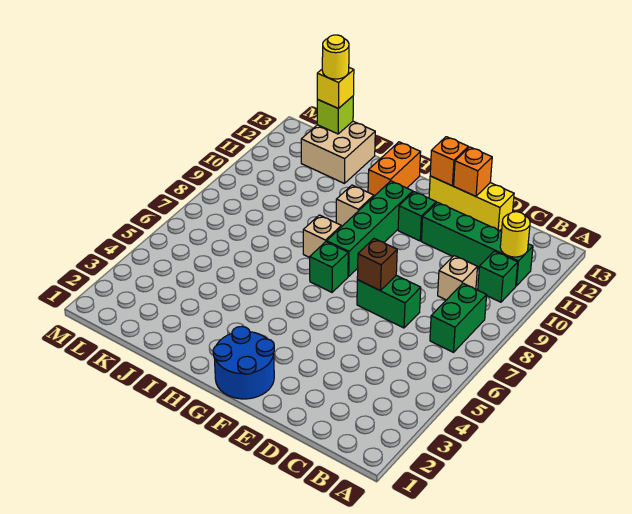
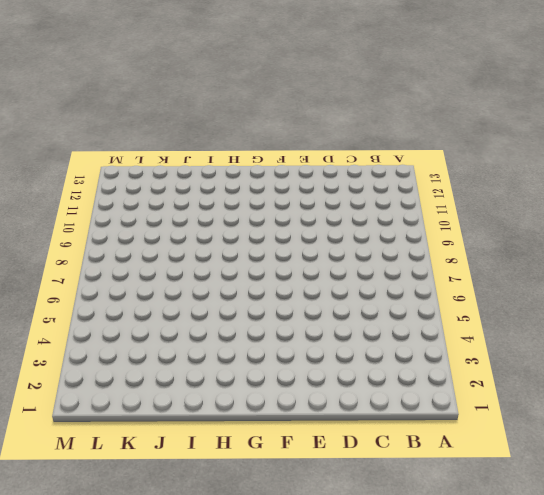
none -> green brick B7:B8 level 1
none -> green brick B10 level 1
none -> green brick B11:E11 level 1

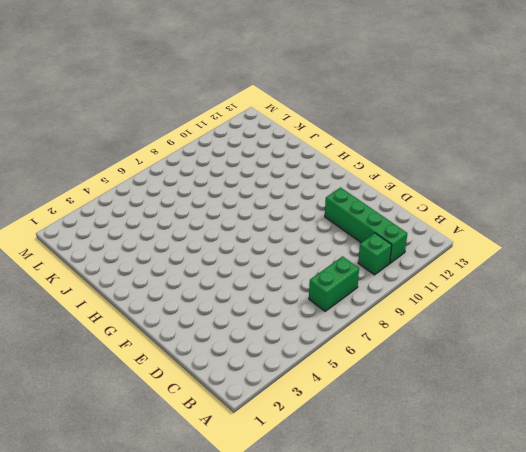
none -> tan brick C9 level 1
none -> green brick D7:E7 level 1
none -> yellow brick D13:F13 level 1

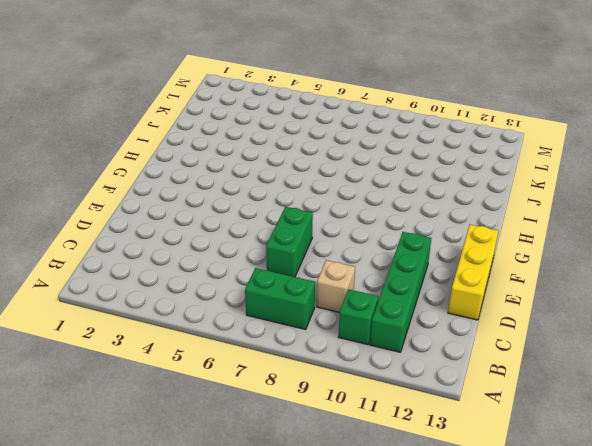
none -> blue round brick F1:G2 level 1
none -> green brick F11 level 1
none -> green brick G7 level 1

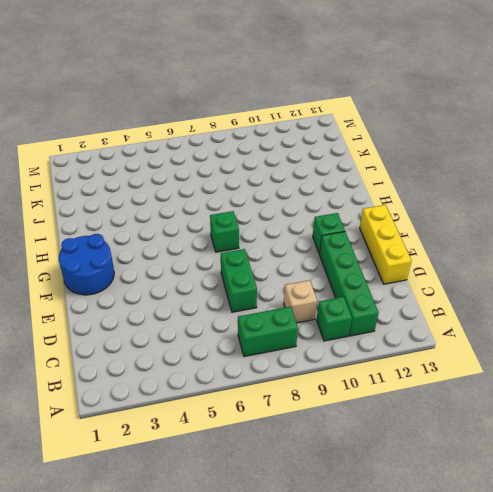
none -> green brick G8:G11 level 1
none -> tan brick H8 level 1
none -> tan brick H10 level 1

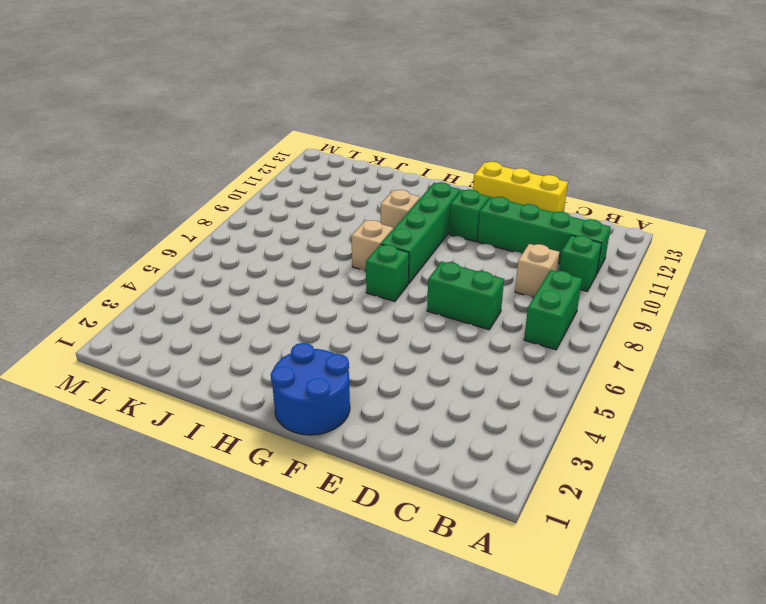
none -> orange brick H12:H13 level 1
none -> tan brick J12:K13 level 1
none -> yellow round brick B11 level 2

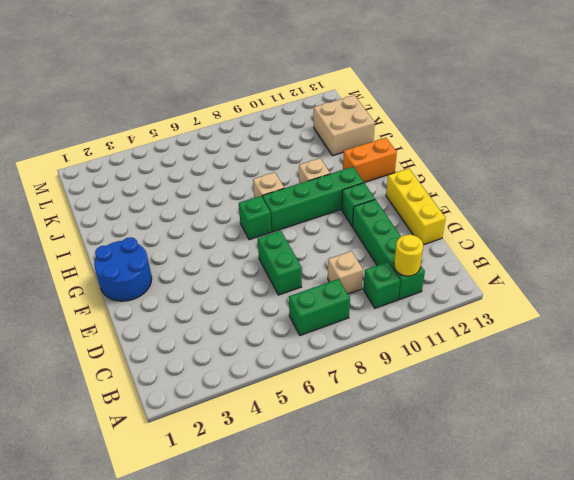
none -> brown brick E7 level 2
none -> orange brick E13 level 2
none -> orange brick F13 level 2

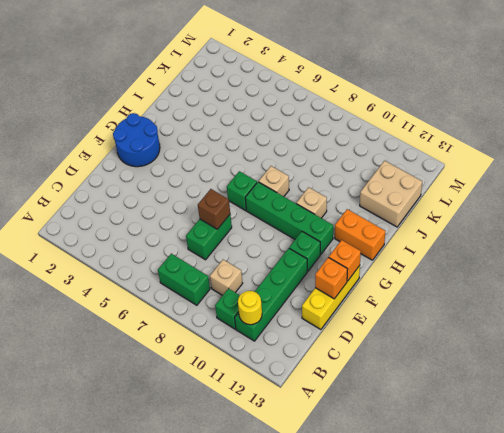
none -> lime brick K13 level 2
none -> yellow brick K13 level 3
none -> yellow round brick K13 level 4

